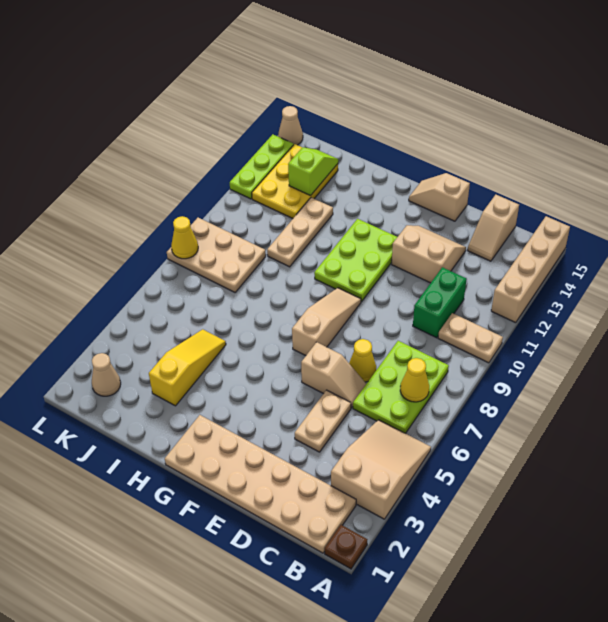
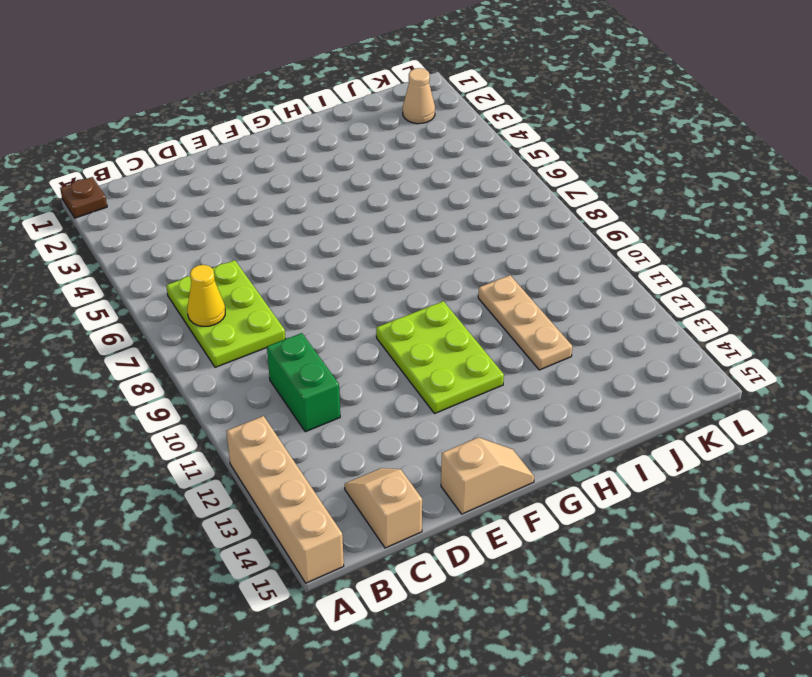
none -> tan slope A3:B5 level 1 top 3
none -> tan plate A10:B10 level 1
none -> tan plate B1:G2 level 1

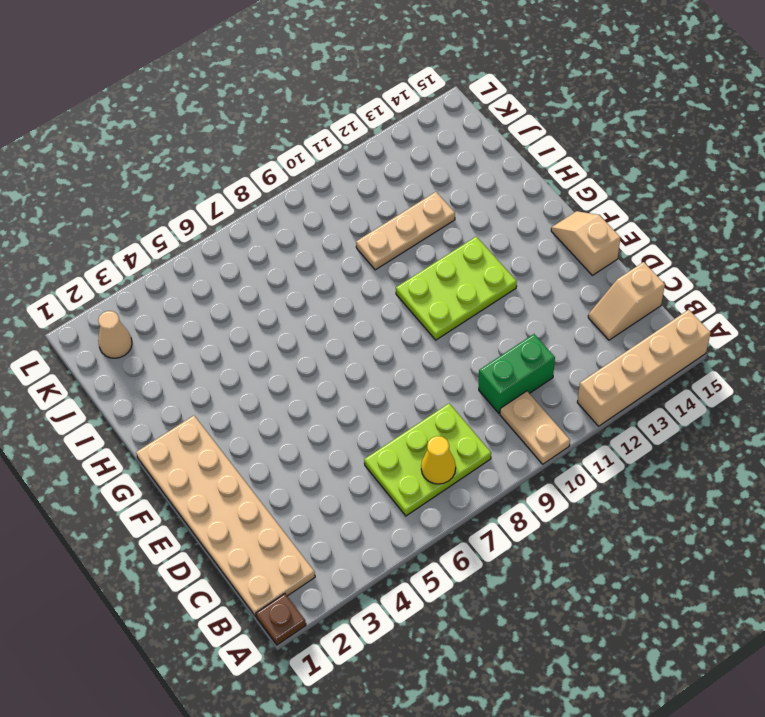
none -> tan slope A3:B5 level 1 top 3
none -> tan plate D4:D5 level 1
none -> tan slope D6:E6 level 1 top E

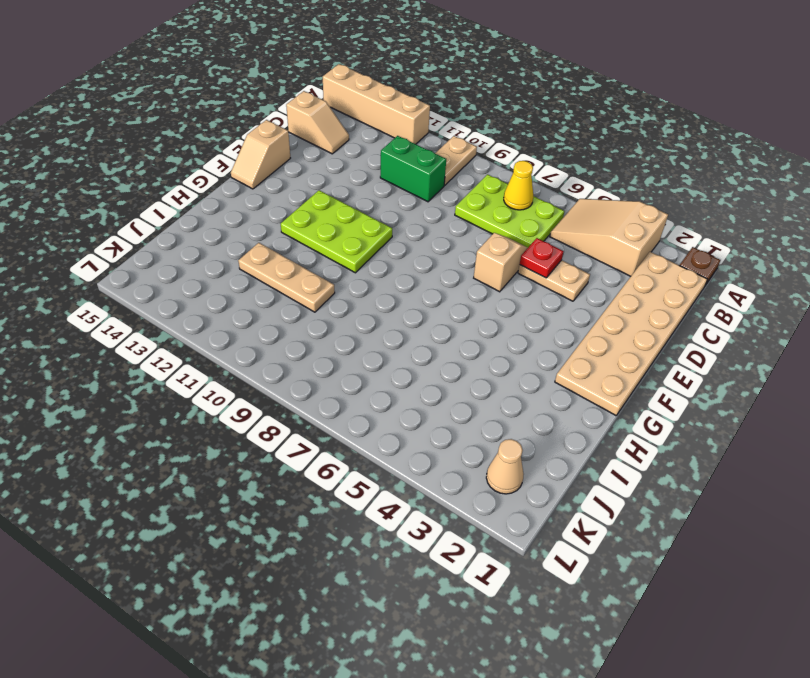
red plate D5 level 2 -> none
none -> yellow cone D7 level 1
none -> tan slope D12:E13 level 1 top 12
none -> tan slope F7:F9 level 1 top 7

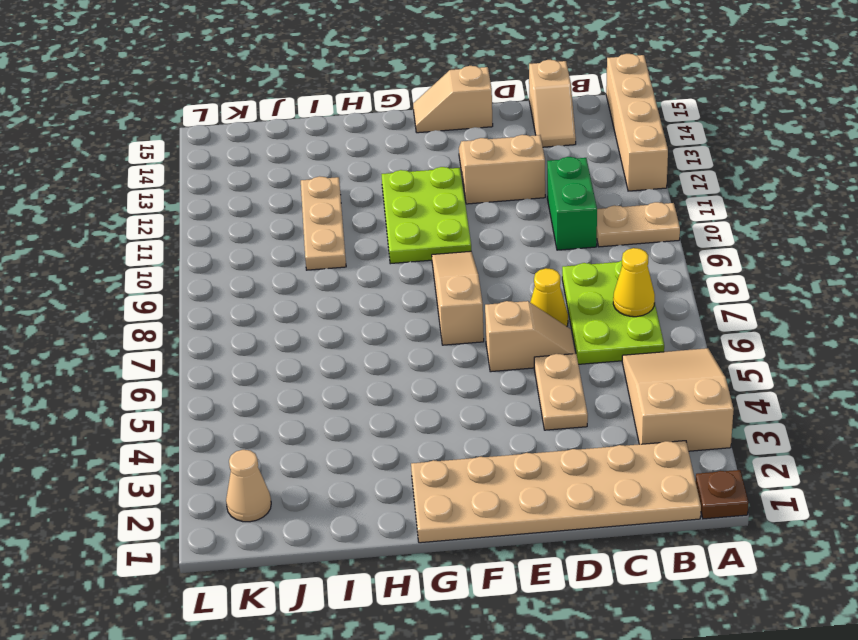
none -> yellow slope I3:I5 level 1 top 3
none -> tan plate J8:L9 level 1
none -> yellow plate J12:K14 level 1

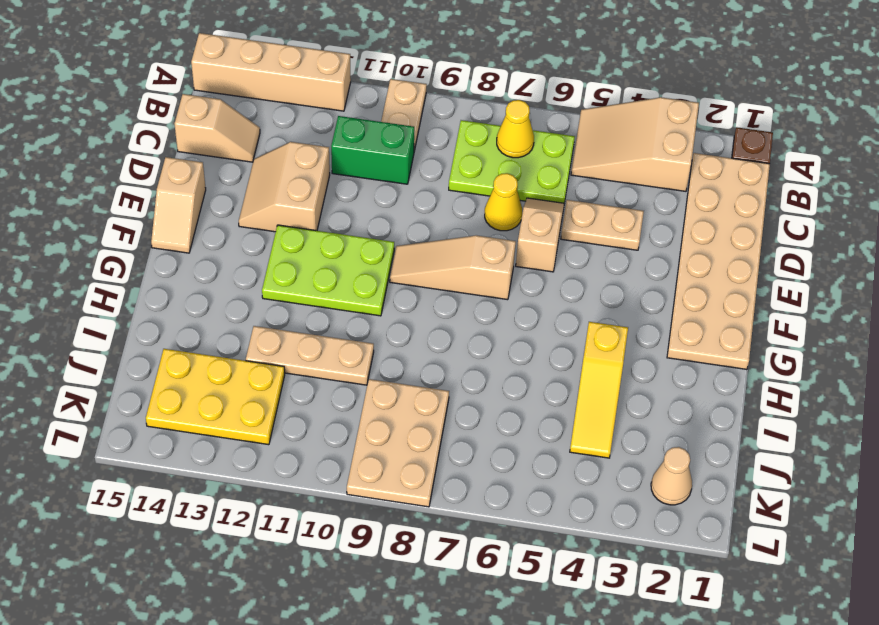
yellow slope H4:J4 level 1 top H -> yellow slope I3:I5 level 1 top 3
none -> lime plate L12:L14 level 1
none -> tan cone L15 level 1
none -> lime slope J13:J14 level 2 top 13

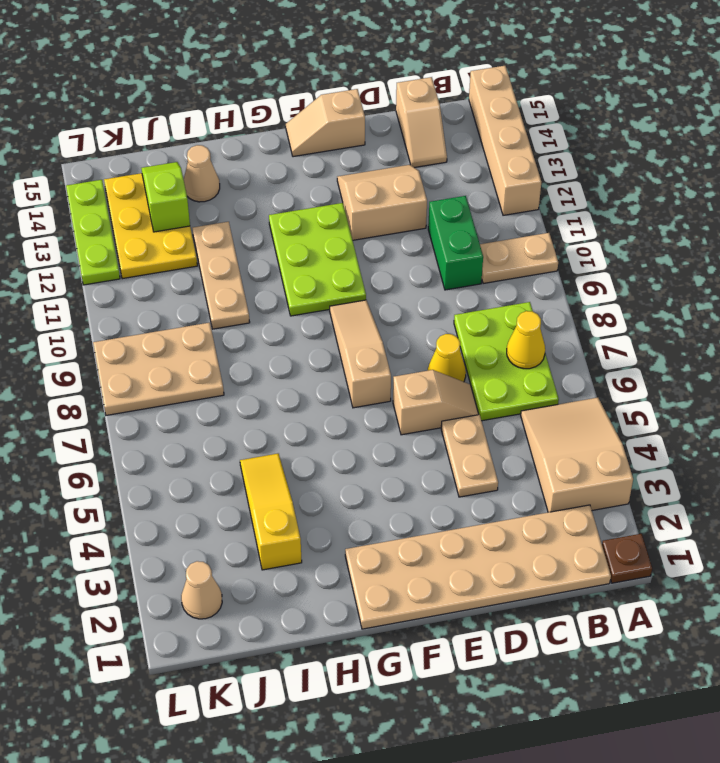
tan cone I14 level 1 -> tan cone L15 level 1
none -> yellow cone L8 level 2

